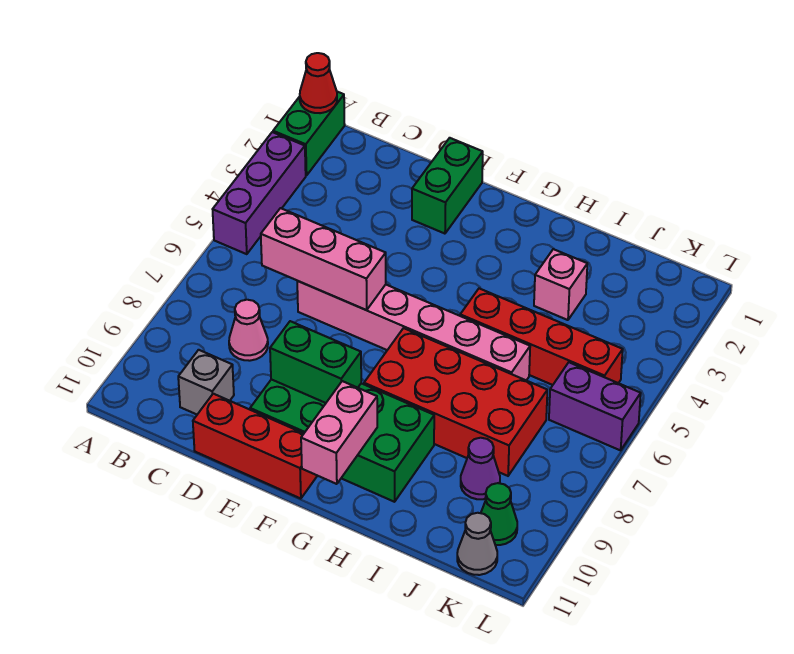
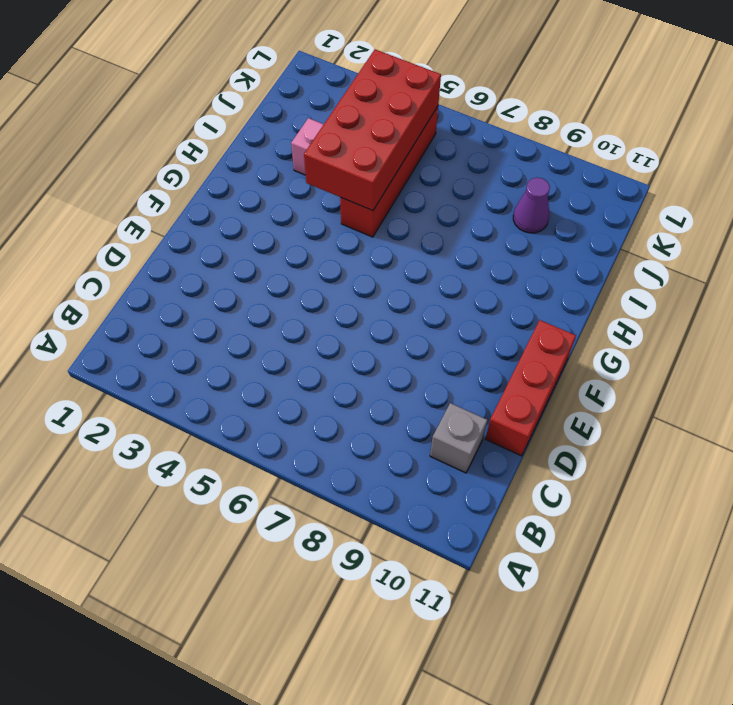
red brick H4:K5 level 2 -> red brick G7:J8 level 1
none -> green brick A1:A2 level 1
none -> purple brick A3:A5 level 1
none -> pink cone C8 level 1

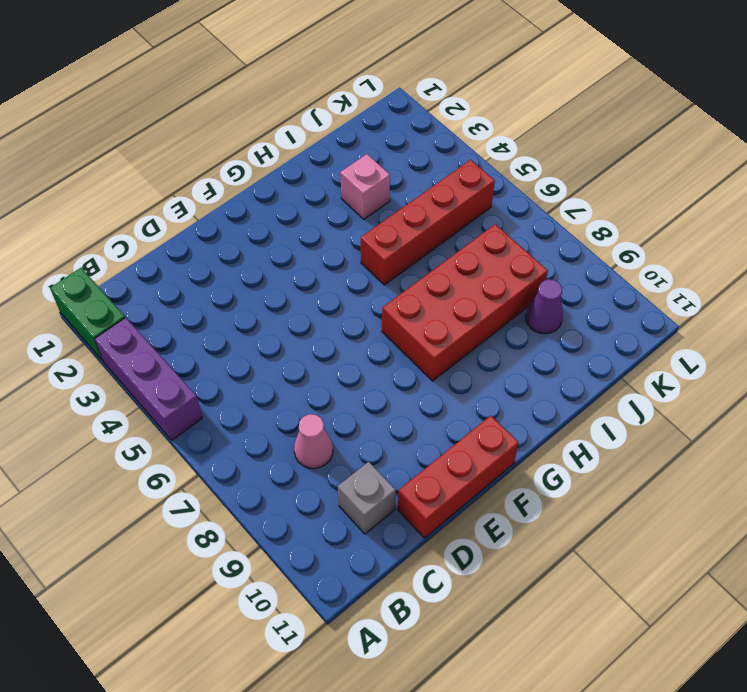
none -> pink brick D6:I6 level 1
none -> green brick E1:E2 level 1
none -> green brick E9:H10 level 1

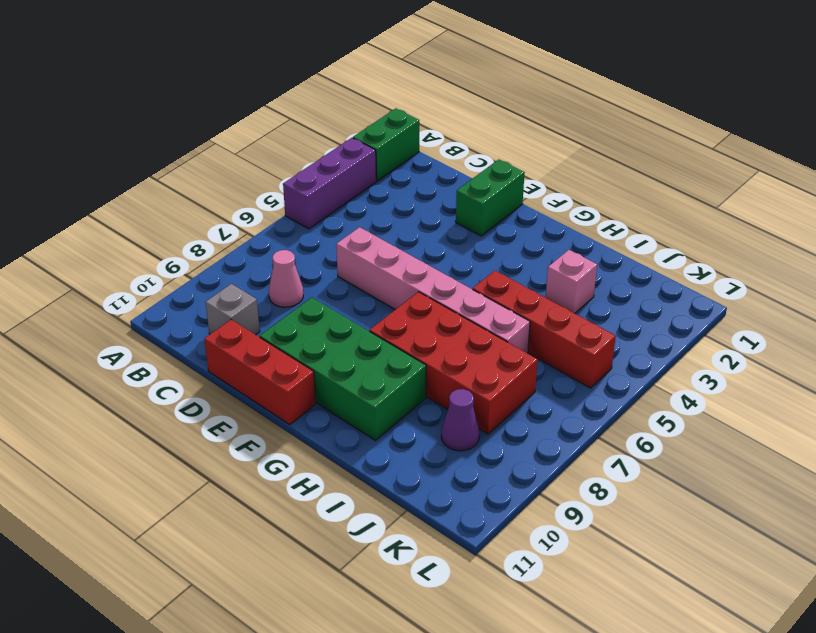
none -> purple brick K6:L6 level 1
none -> green cone K10 level 1
none -> grey cone K11 level 1

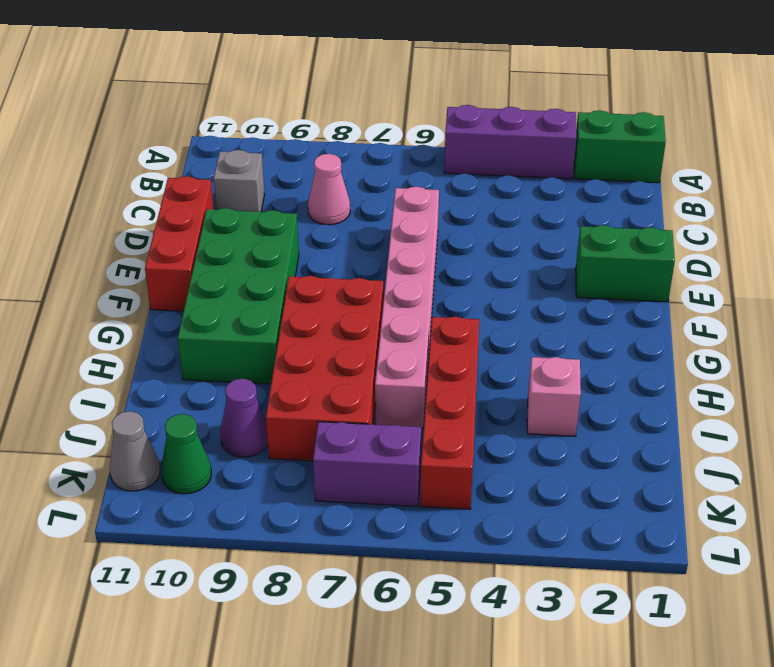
purple brick K6:K7 level 1 -> purple brick K6:L6 level 1
none -> red cone A1 level 2
none -> pink brick C6:E6 level 2
none -> green brick E9:F9 level 2

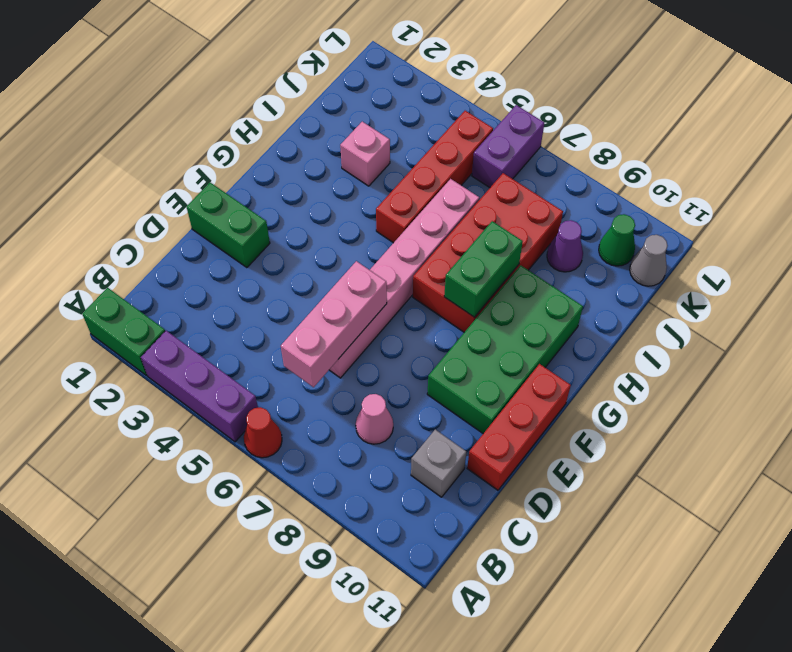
red cone A6 level 1 -> red cone A1 level 2
green brick G8:H8 level 2 -> green brick E9:F9 level 2
none -> pink brick G10:G11 level 2

